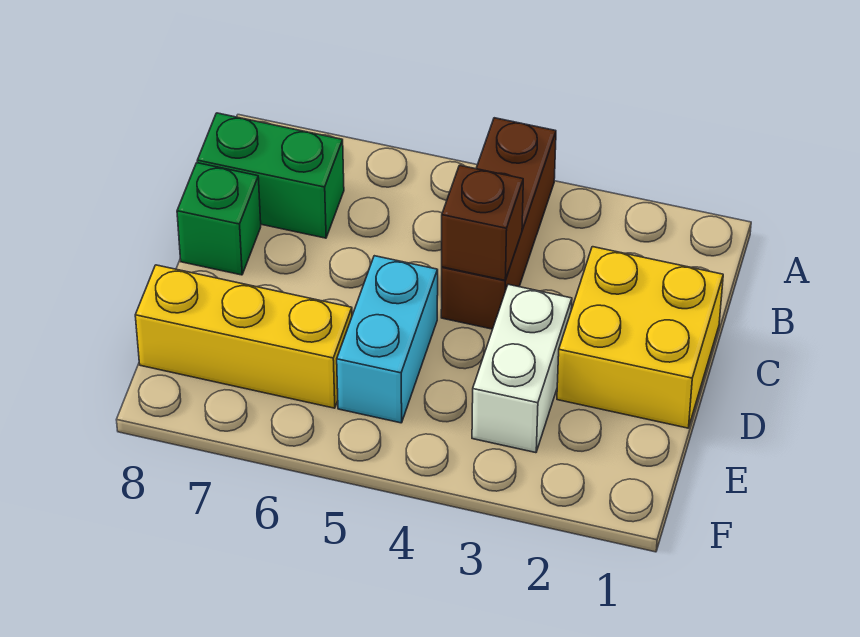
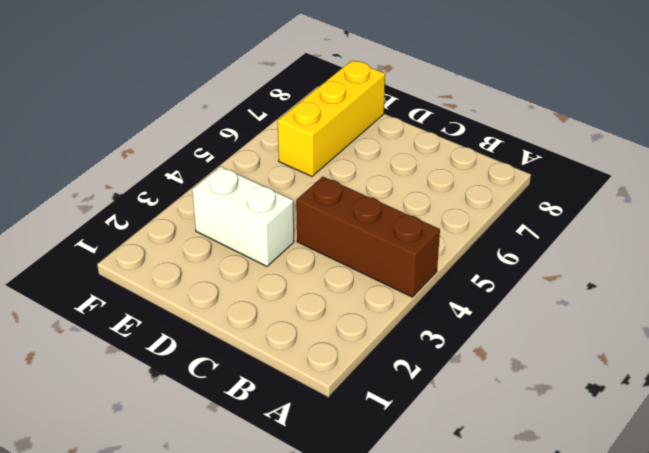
none -> green brick B7:B8 level 1
none -> yellow brick C1:D2 level 1

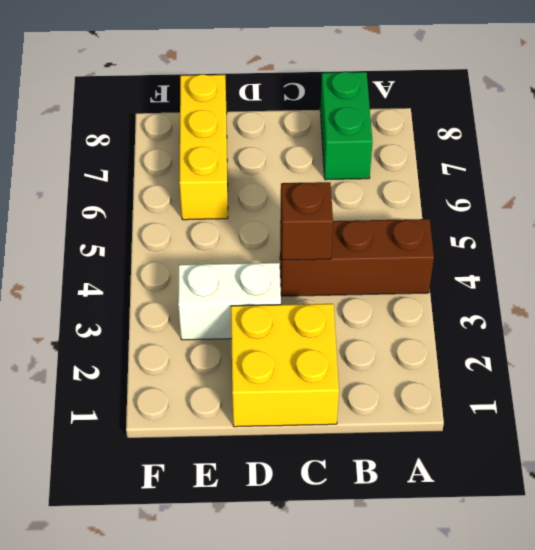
none -> green brick C8 level 1
none -> cyan brick D5:E5 level 1

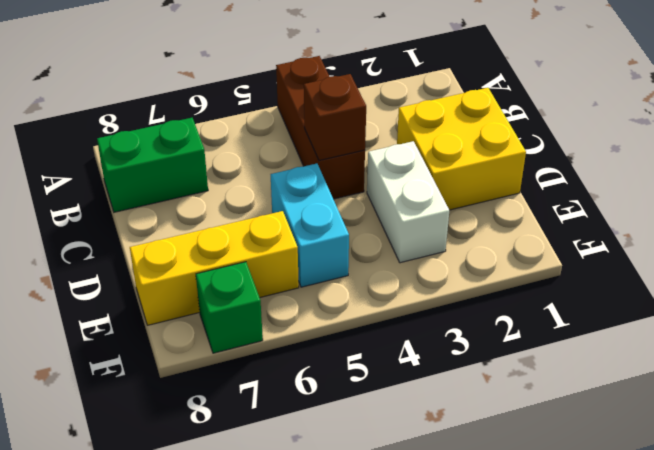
green brick F7 level 1 -> green brick C8 level 1

